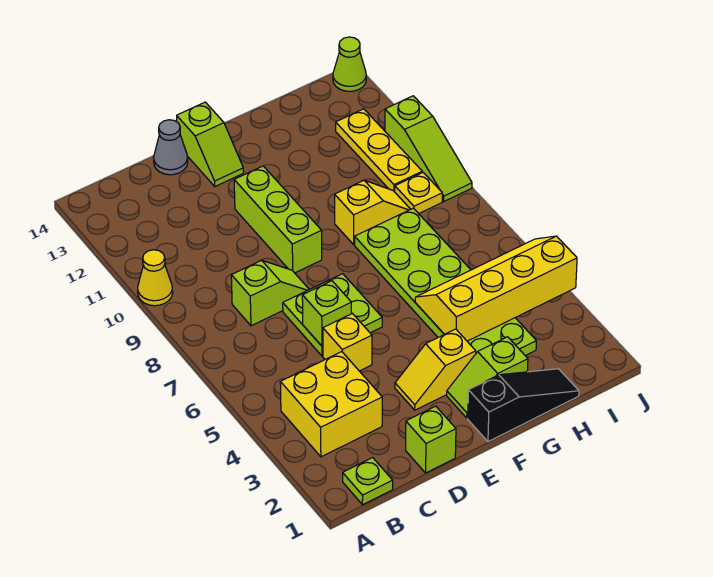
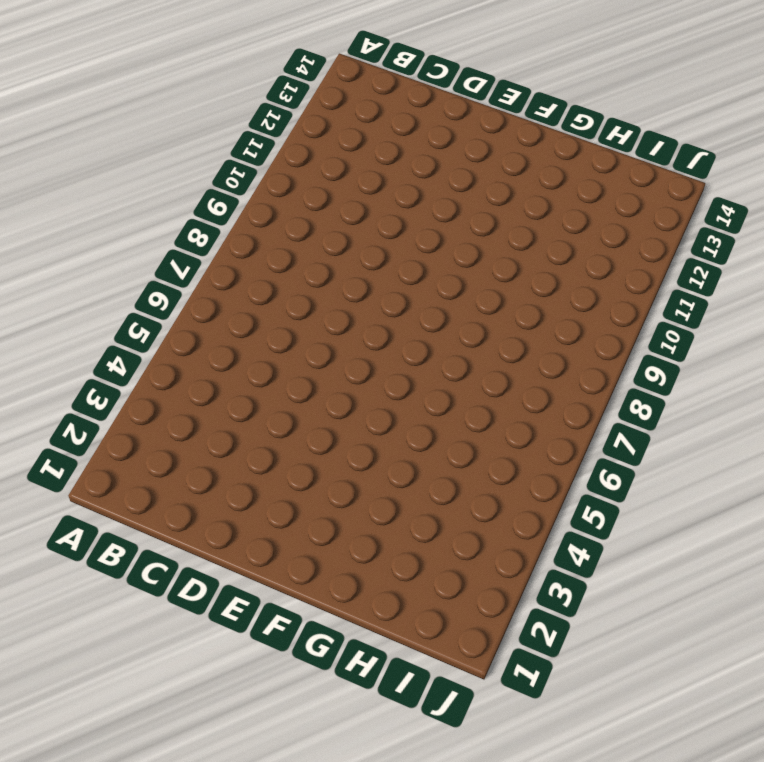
none -> yellow cone A10 level 1
none -> lime plate B1 level 1
none -> yellow brick B3:C4 level 1

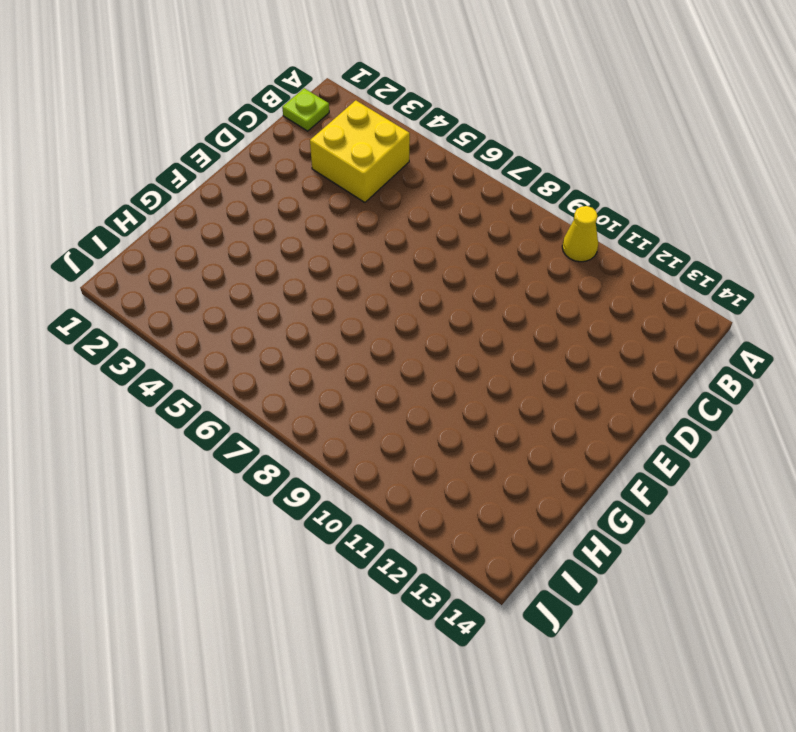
none -> lime slope C8:D8 level 1 top C
none -> lime brick D1 level 1
none -> yellow brick D5 level 1

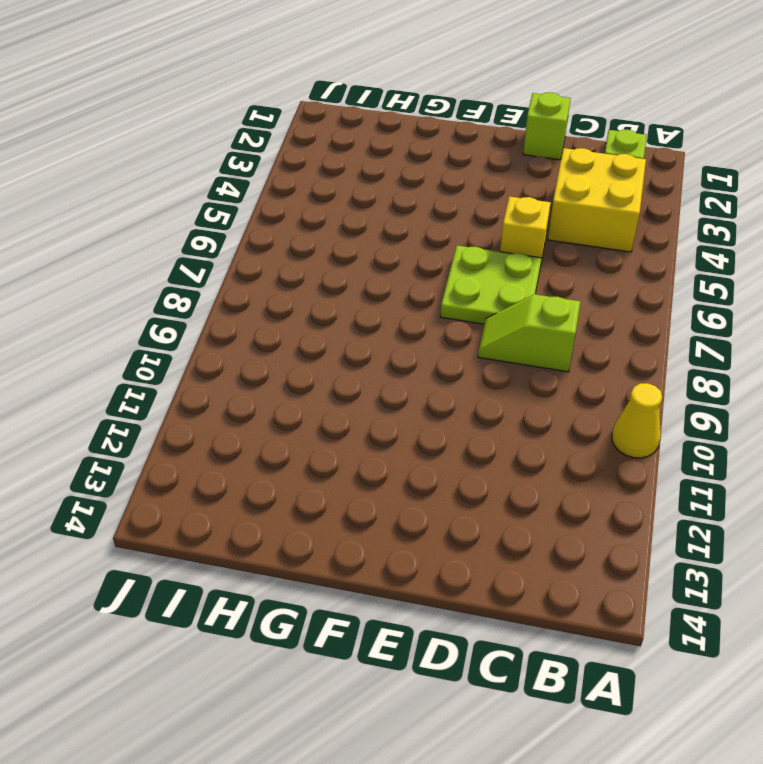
none -> grey cone D14 level 1
none -> yellow slope E3:F3 level 1 top F
none -> lime brick E9:E11 level 1

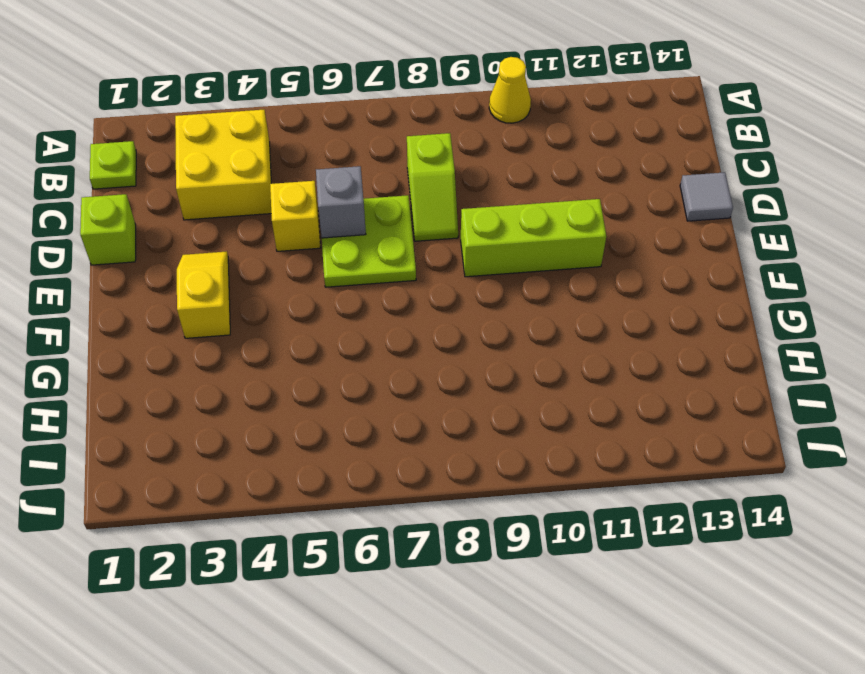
grey brick D6 level 2 -> lime brick D6 level 2
grey tile D14 level 1 -> grey cone D14 level 1
none -> lime slope E13:E14 level 1 top 14
none -> black slope F1:H1 level 1 top F
none -> lime slope F2:G2 level 1 top G

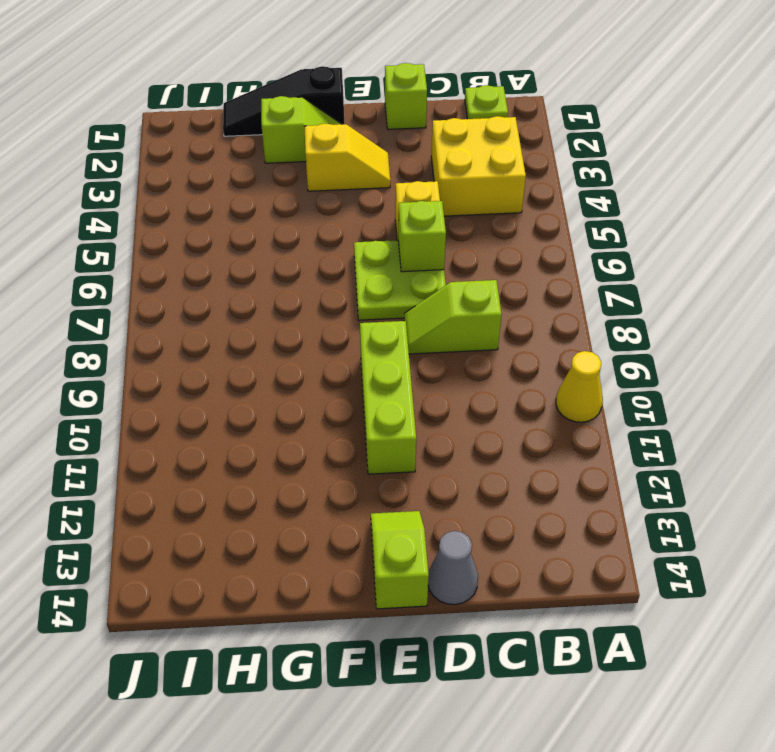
none -> lime plate G3:H8 level 1
none -> yellow slope G9:H9 level 1 top G
none -> yellow plate I9 level 1

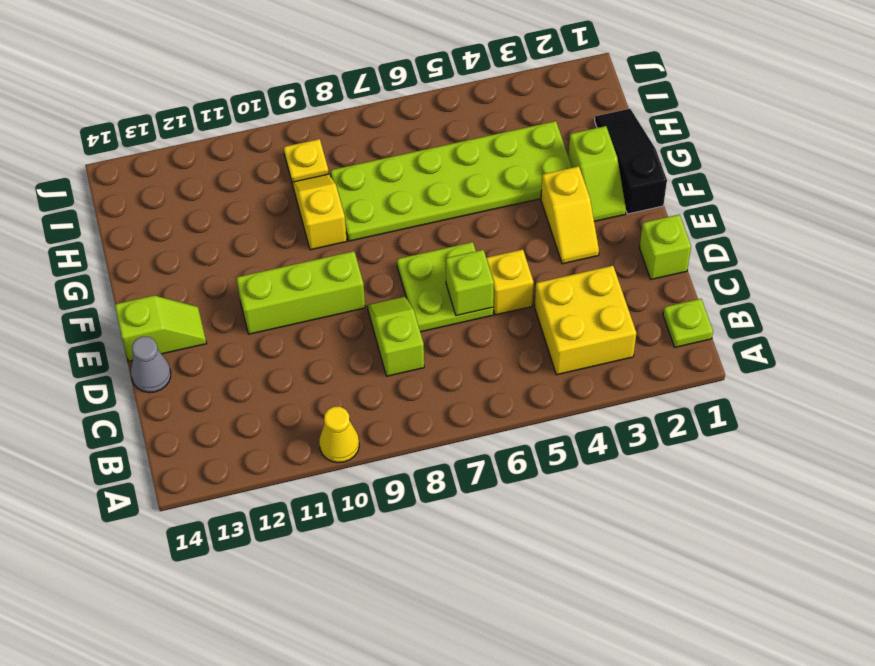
none -> yellow plate I10:I12 level 1
none -> lime slope J9:J11 level 1 top 11
none -> lime cone J14 level 1

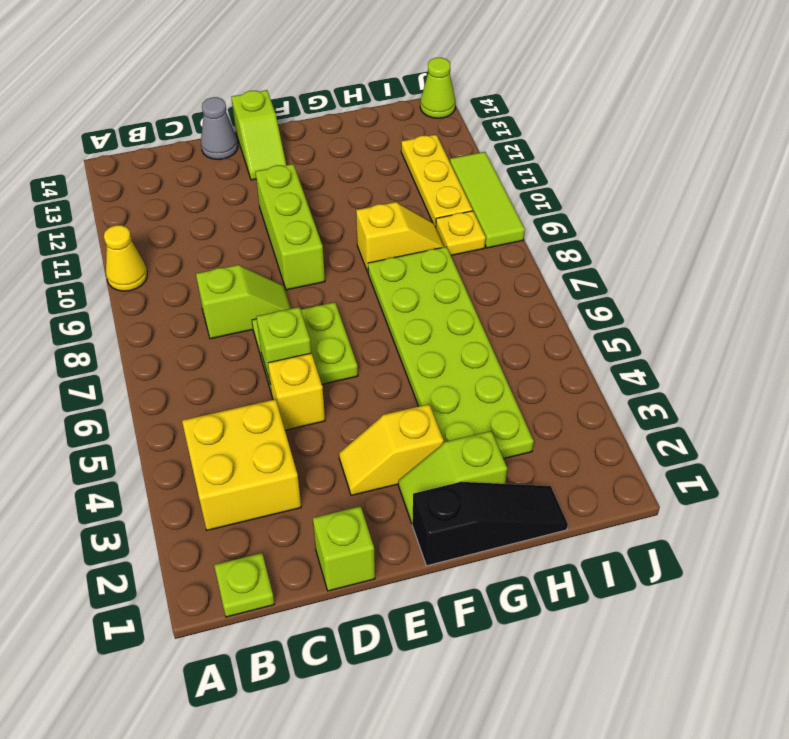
lime tile J9:J11 level 1 -> lime slope J9:J11 level 1 top 11
none -> yellow slope G4:J5 level 2 top 4

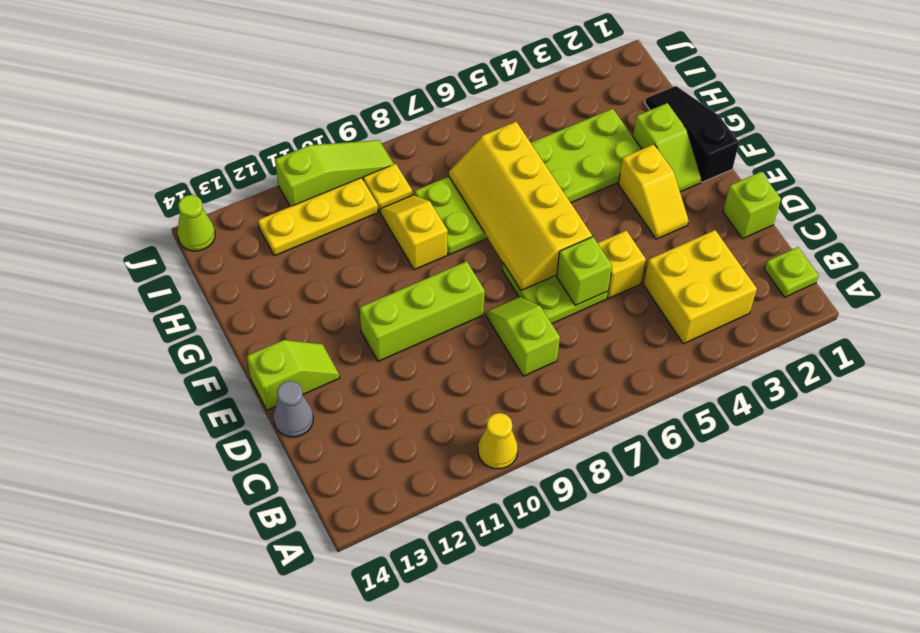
yellow slope E6:H7 level 2 top 6 -> yellow slope G4:J5 level 2 top 4

